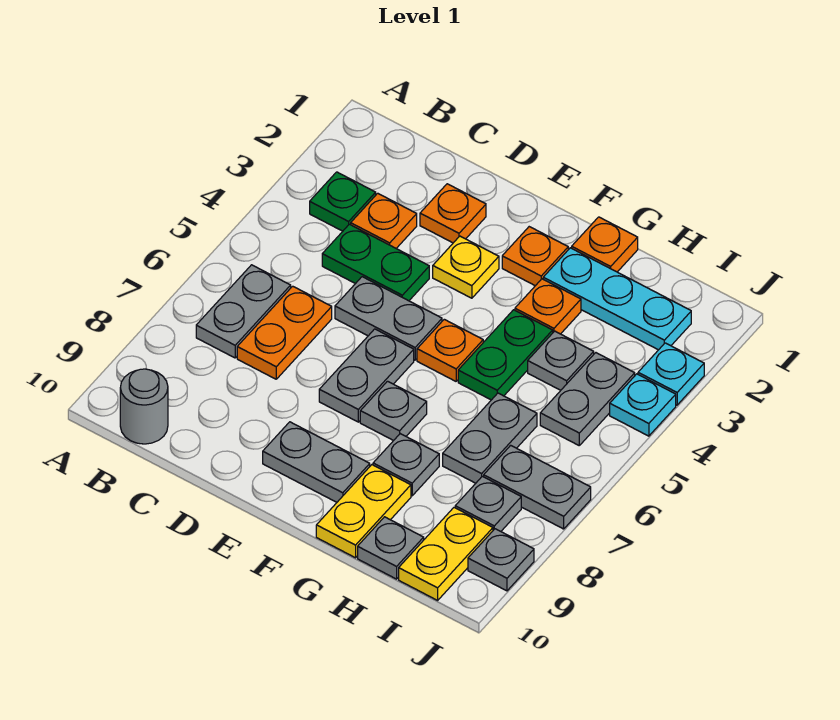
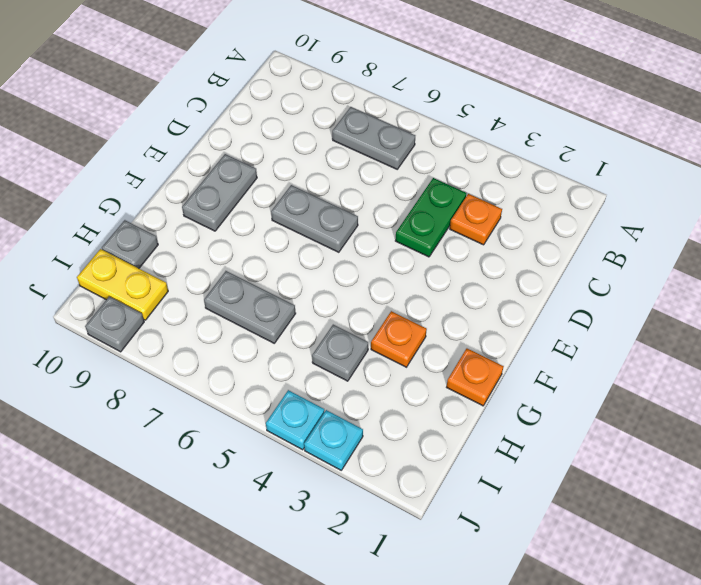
none -> green plate B3 level 1
none -> grey round brick B10 level 1
none -> orange plate C6:C7 level 1
none -> orange plate D2 level 1

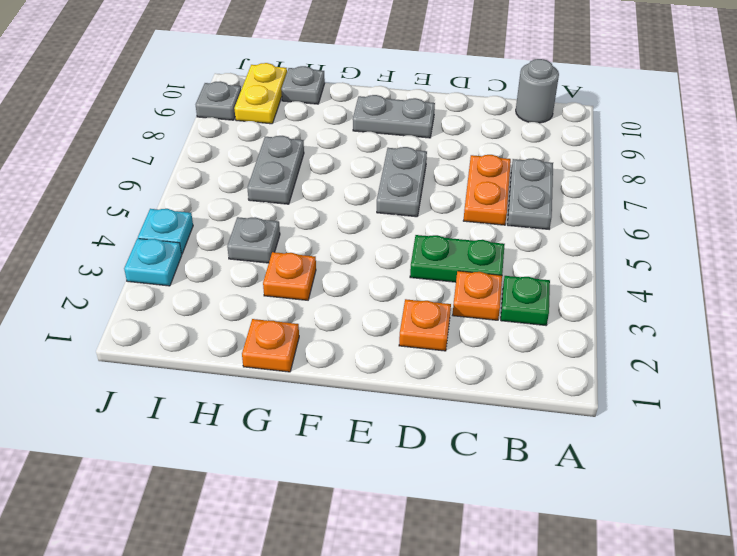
none -> grey plate D5:E5 level 1
none -> yellow plate E3 level 1
none -> orange plate F2 level 1
none -> orange plate F5 level 1

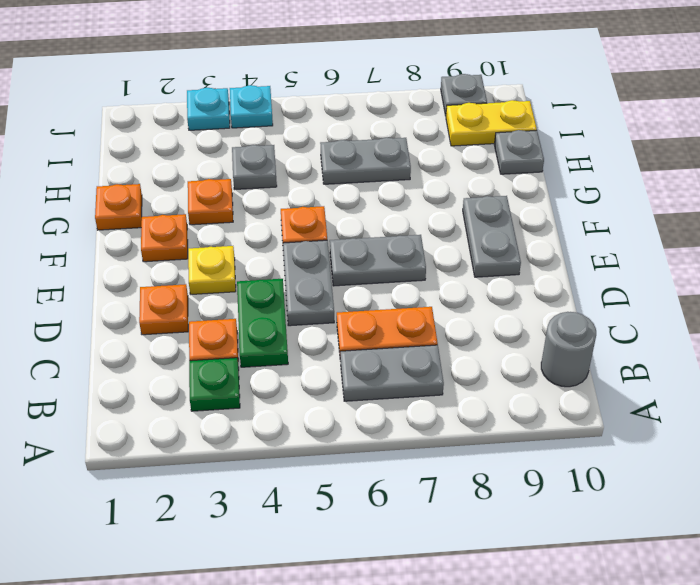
none -> grey plate F7 level 1
none -> cyan plate G2:I2 level 1
none -> green plate G4:G5 level 1
none -> grey plate G8 level 1

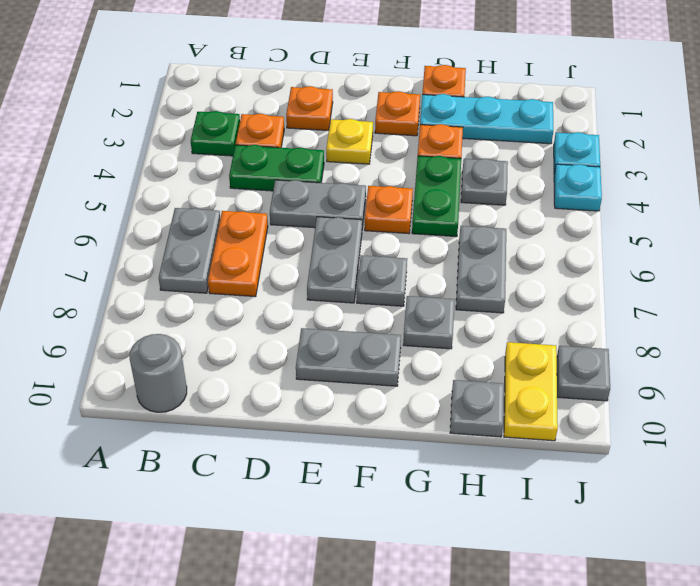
none -> yellow plate G9:G10 level 1
none -> grey plate I4:I5 level 1
none -> grey plate I7:J7 level 1
none -> grey plate I8 level 1

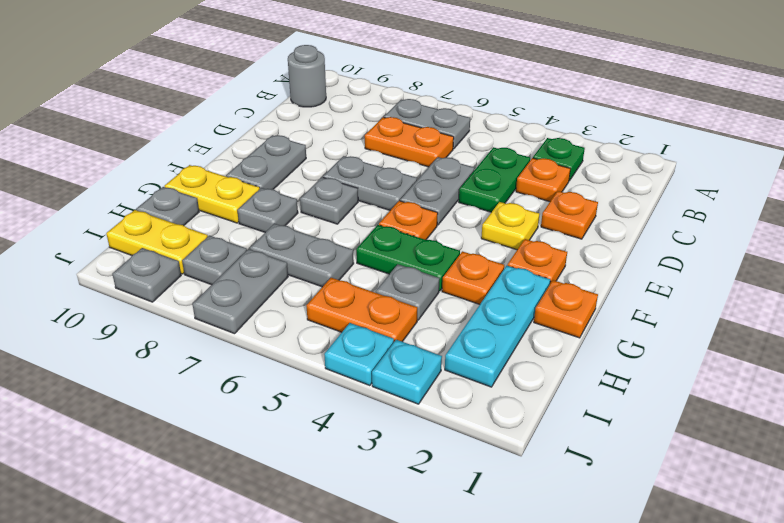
orange plate I4:I5 level 1 -> grey plate I4:I5 level 1

